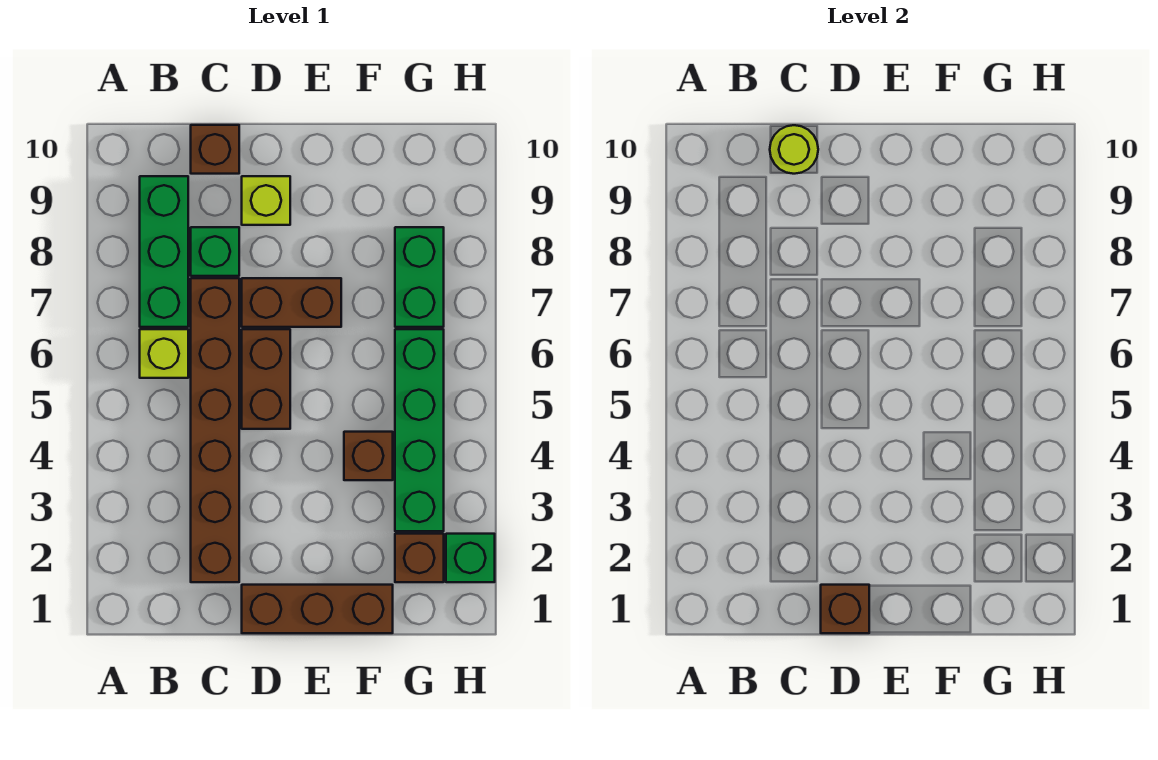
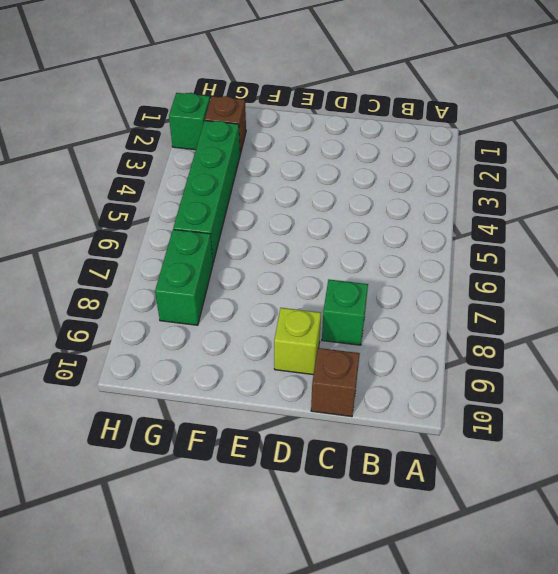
none -> lime brick B6 level 1
none -> green brick B7:B9 level 1
none -> brown brick C2:C7 level 1

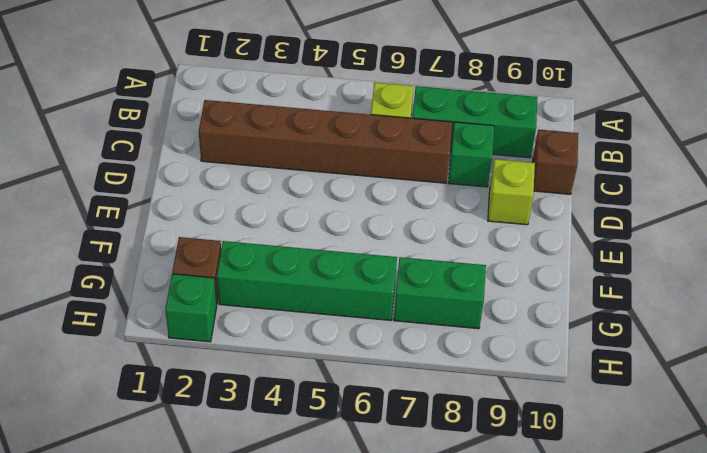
none -> brown brick D1:F1 level 1
none -> brown brick D5:D6 level 1
none -> brown brick D7:E7 level 1

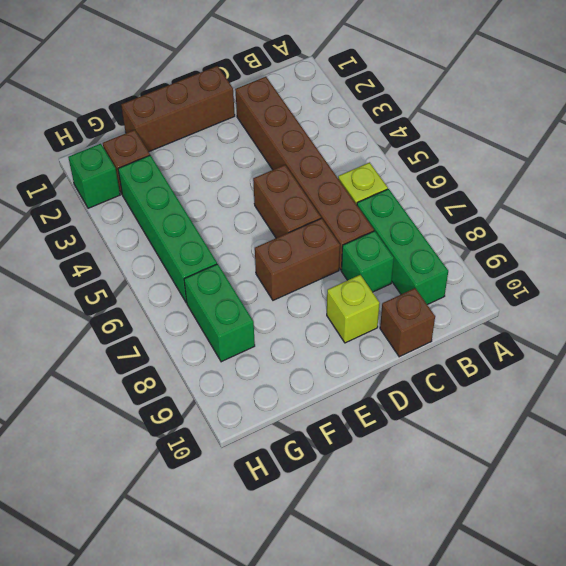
none -> brown brick F4 level 1
none -> lime round brick C10 level 2
none -> brown brick D1 level 2

